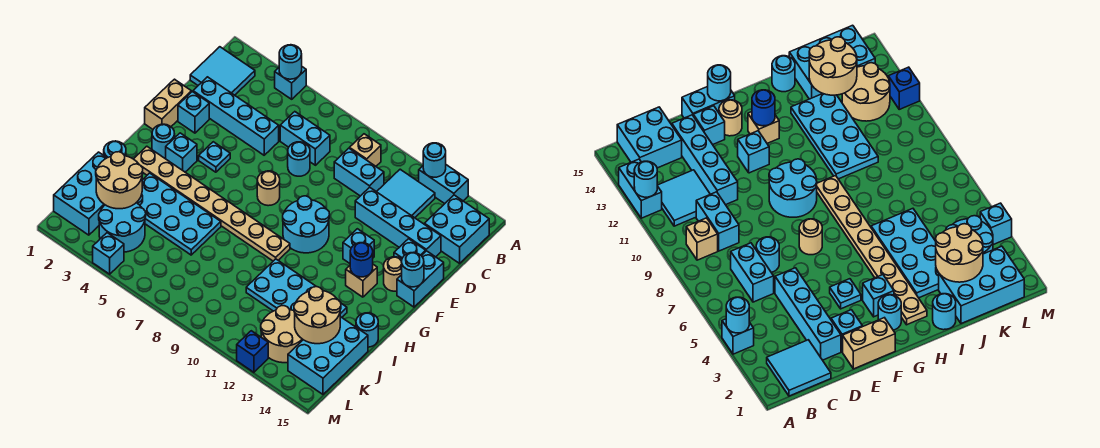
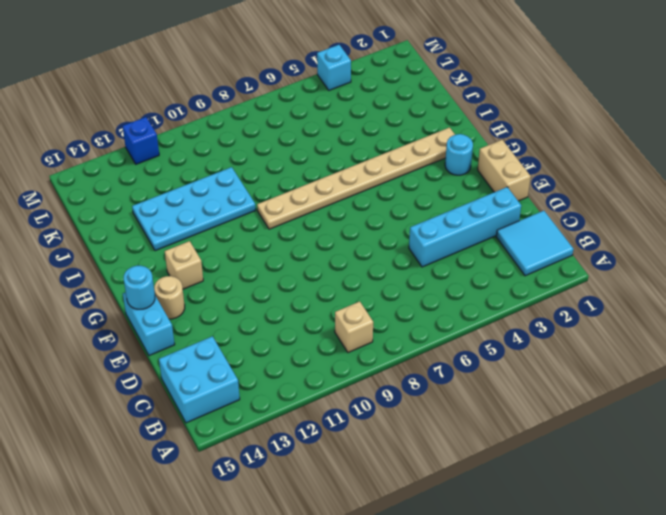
none -> cyan brick A4 level 1
none -> cyan brick A12:A13 level 1
none -> cyan tile B11:C12 level 1
none -> cyan brick C6:C7 level 1

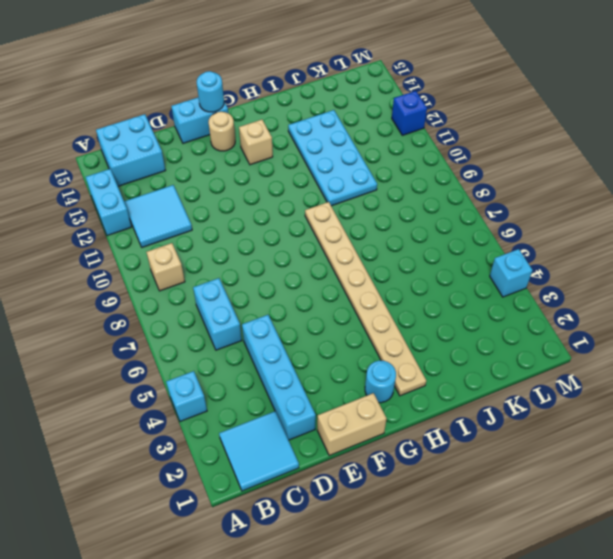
none -> cyan brick C9:C10 level 1
none -> cyan round brick D7 level 1
none -> cyan brick D11:D14 level 1
none -> cyan brick E2 level 1

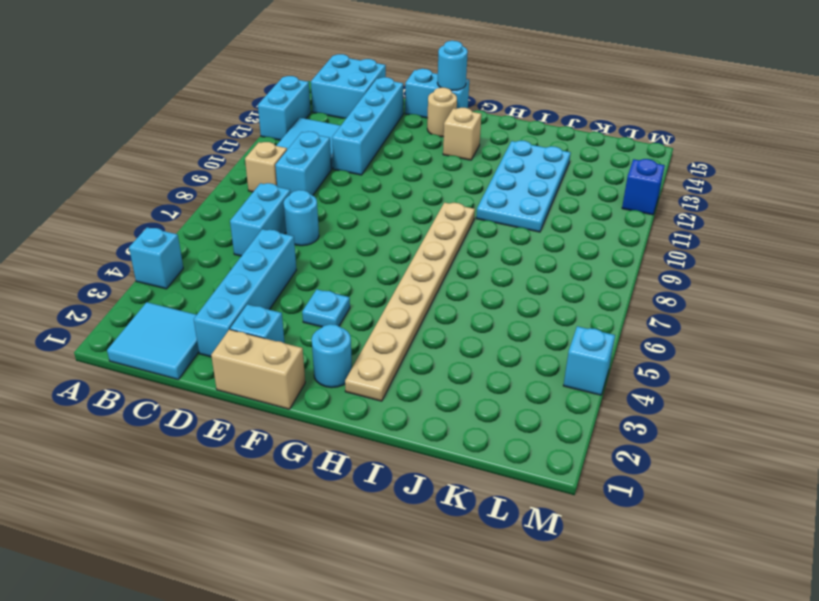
none -> cyan brick E14 level 1
none -> tan round brick F7 level 1
none -> cyan round brick F9:G10 level 1
none -> cyan brick F12 level 1

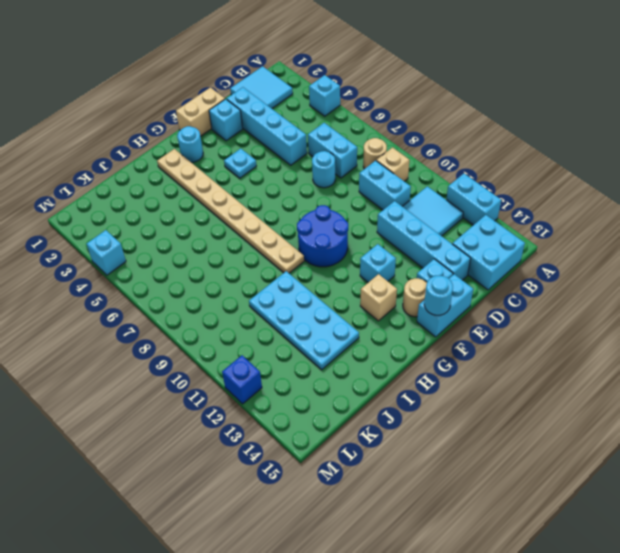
tan round brick B8 level 1 -> tan round brick F7 level 1
blue round brick F9:G10 level 1 -> cyan round brick F9:G10 level 1
none -> cyan brick G3 level 1
none -> cyan round brick I1 level 1
none -> cyan plate I3:J6 level 1
none -> cyan round brick I15 level 1

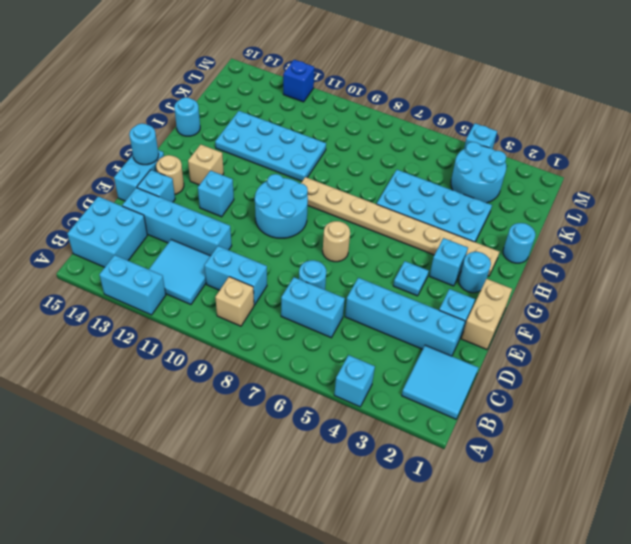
none -> cyan brick J1:L2 level 1
none -> cyan brick J14:L15 level 1
none -> tan round brick K12:L13 level 1
none -> cyan round brick A4 level 2

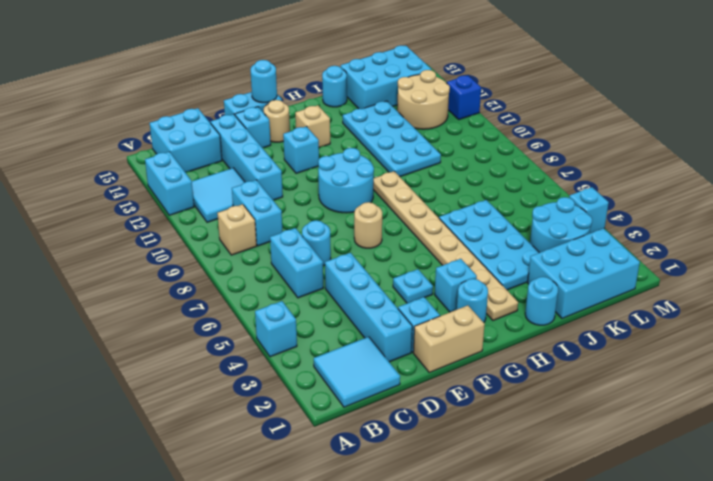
none -> cyan round brick A4 level 2
none -> cyan round brick A12 level 2
none -> blue round brick G13 level 2
none -> tan round brick J2:K3 level 2

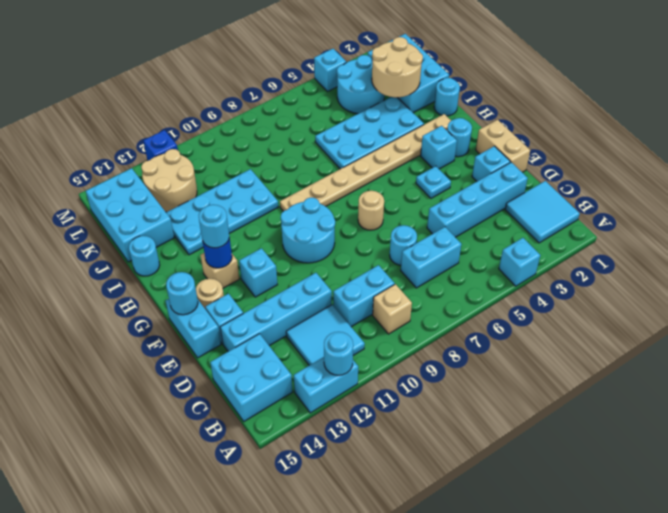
cyan round brick G13 level 3 -> cyan round brick A4 level 2
none -> tan round brick J13:K14 level 2

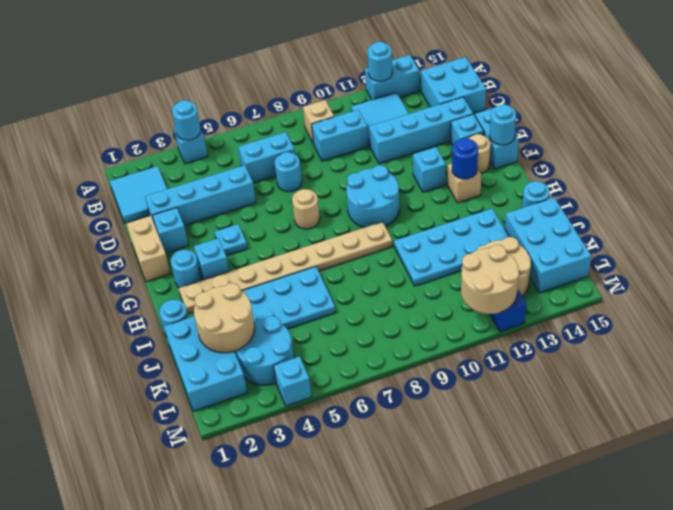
tan round brick L11:M12 level 2 -> tan round brick J13:K14 level 2

